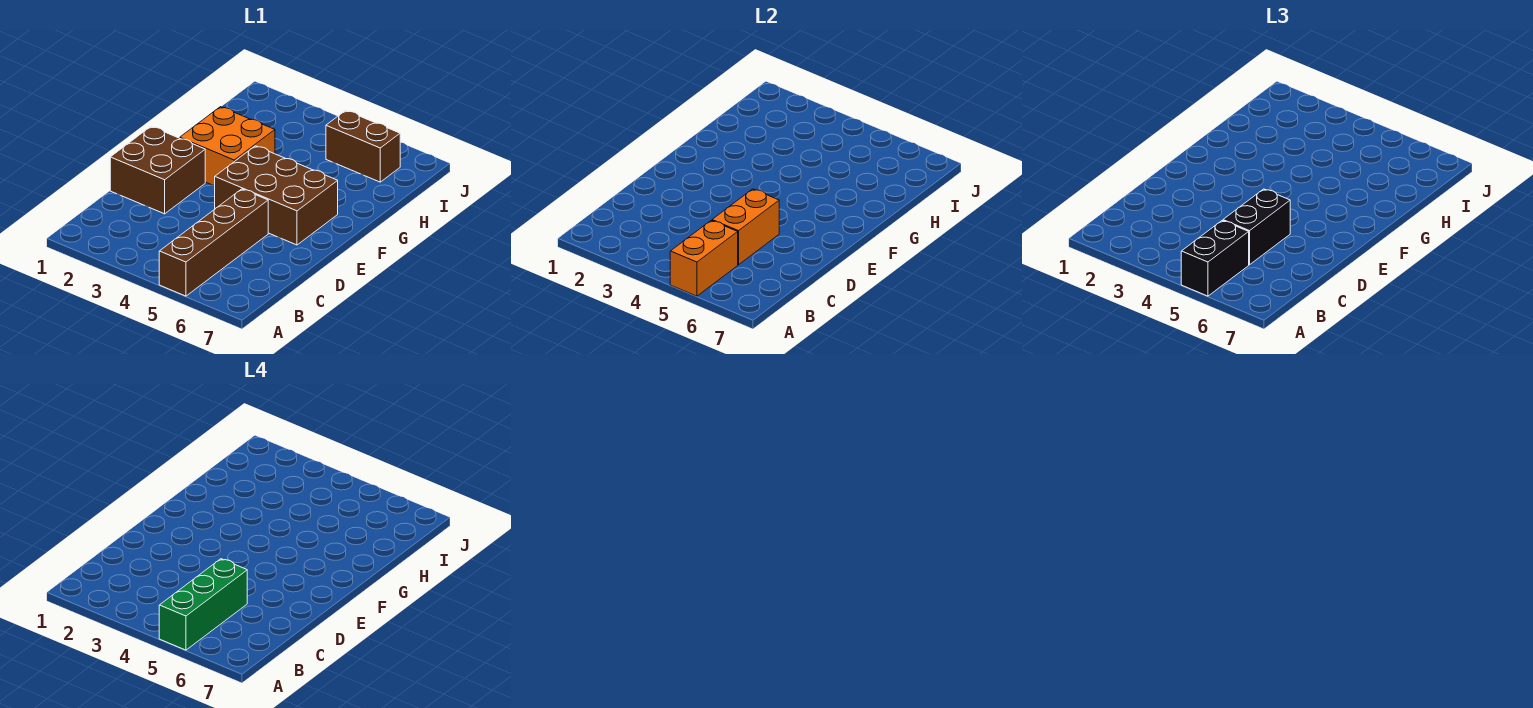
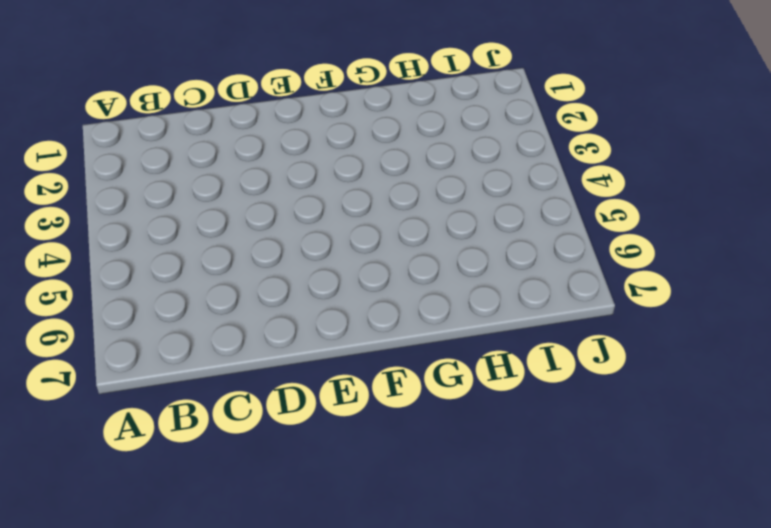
none -> brown brick A5:D5 level 1
none -> brown brick D1:E2 level 1

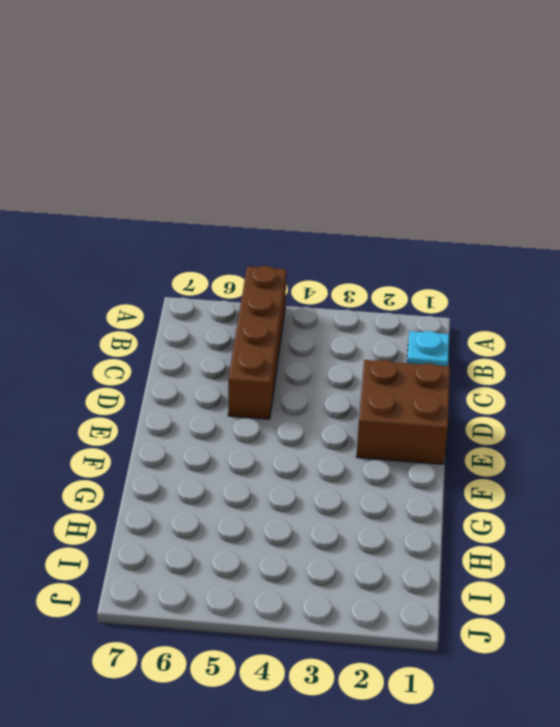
cyan plate B1 level 1 -> none
none -> brown brick E4:F6 level 1
none -> orange brick F2:G3 level 1

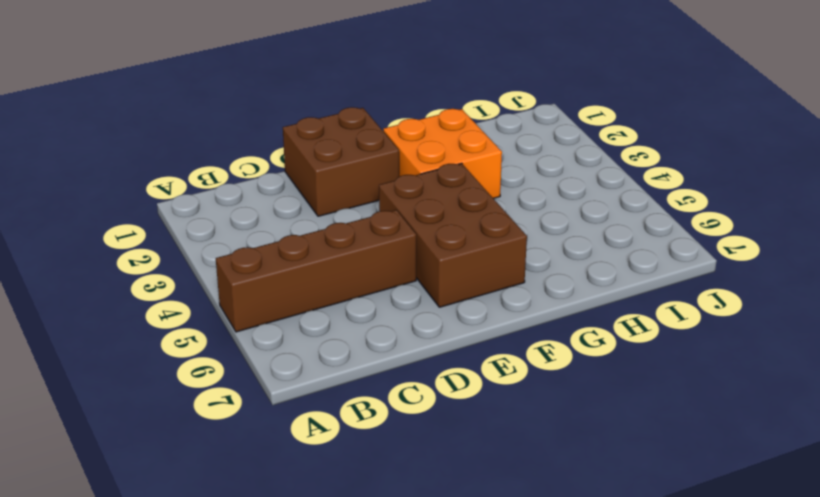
none -> brown brick I5:I6 level 1
none -> orange brick A5:B5 level 2

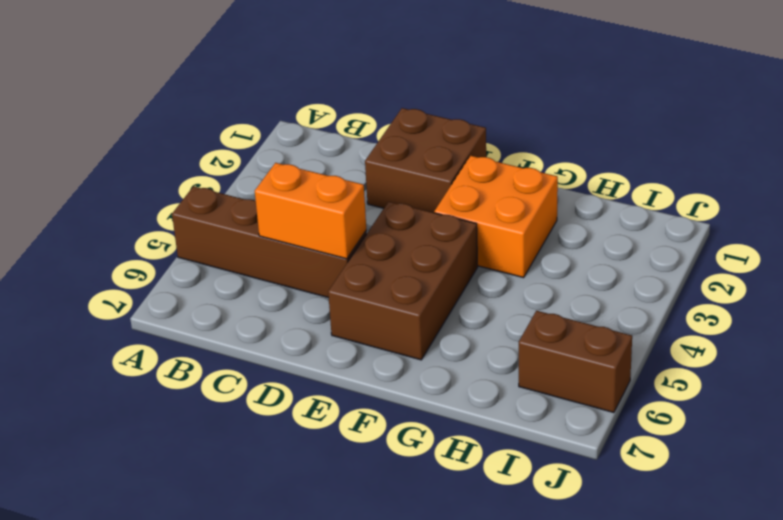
brown brick I6:J6 level 1 -> brown brick I5:I6 level 1
none -> orange brick A5:B5 level 2
none -> black brick A5:B5 level 3

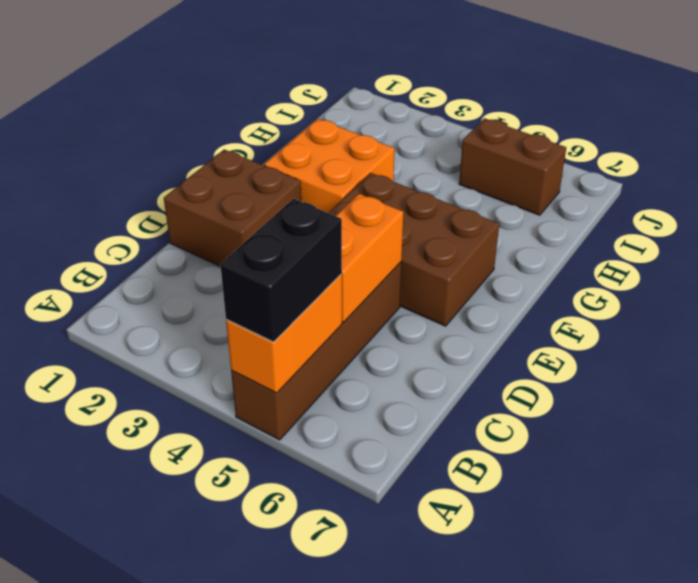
none -> black brick C5:D5 level 3
none -> green brick A5:C5 level 4

